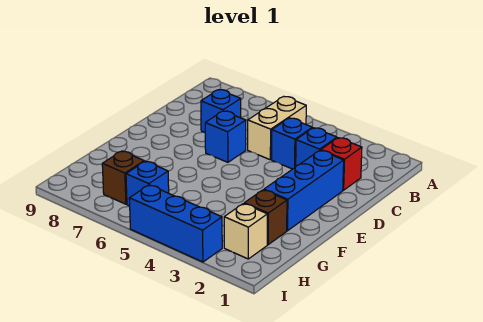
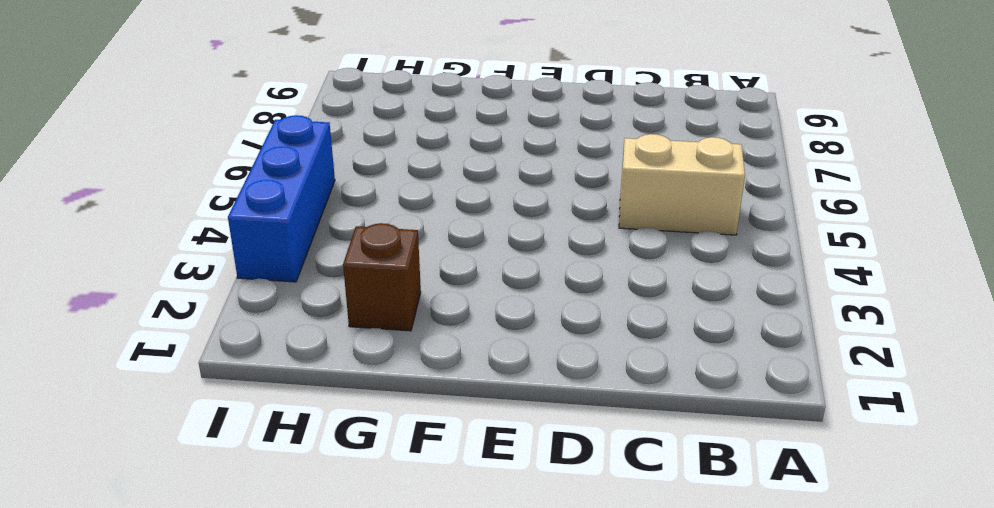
none -> red brick C2 level 1
none -> blue brick C3 level 1
none -> blue brick C4 level 1

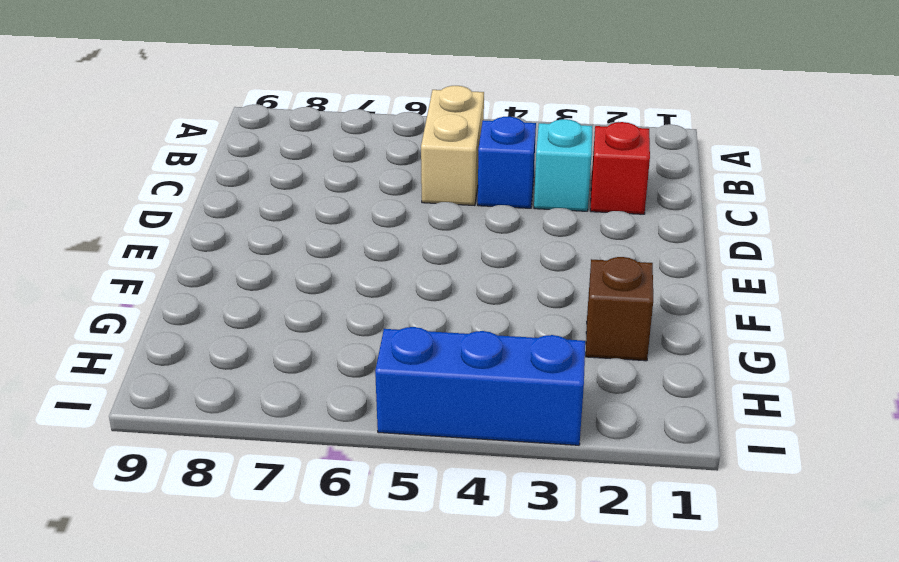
cyan brick C3 level 1 -> blue brick C3 level 1
none -> blue brick C7 level 1
none -> blue brick D2:F2 level 1
none -> blue brick D6 level 1

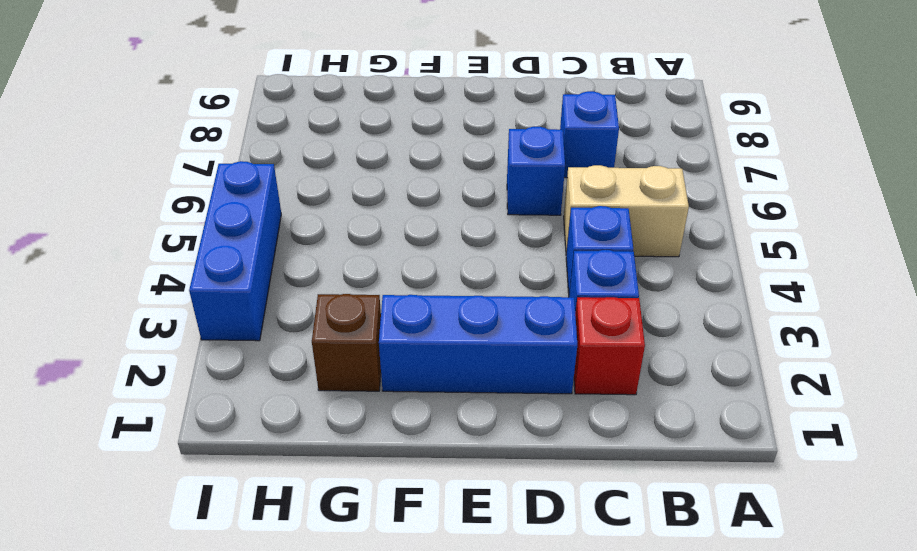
none -> tan brick H2 level 1
none -> blue brick H6 level 1
none -> brown brick H7 level 1

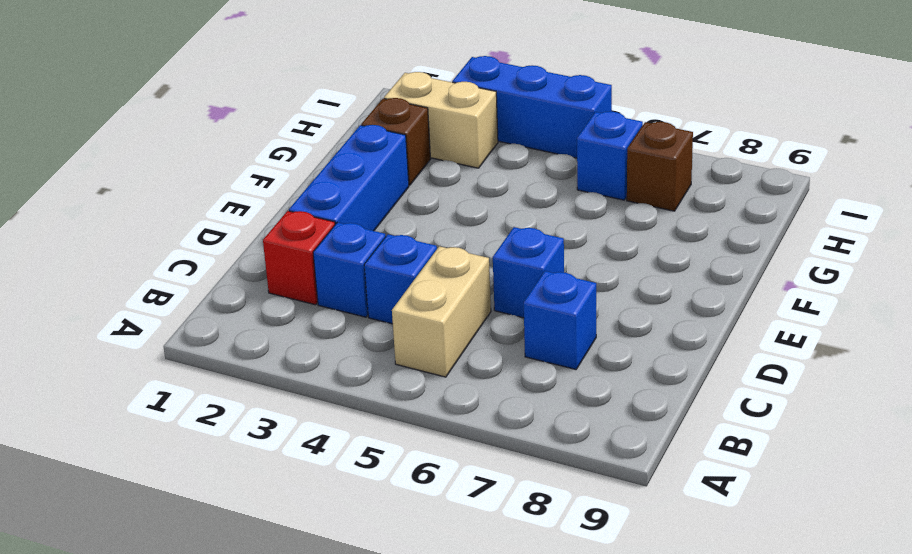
tan brick H2:H3 level 1 -> tan brick H2 level 1

